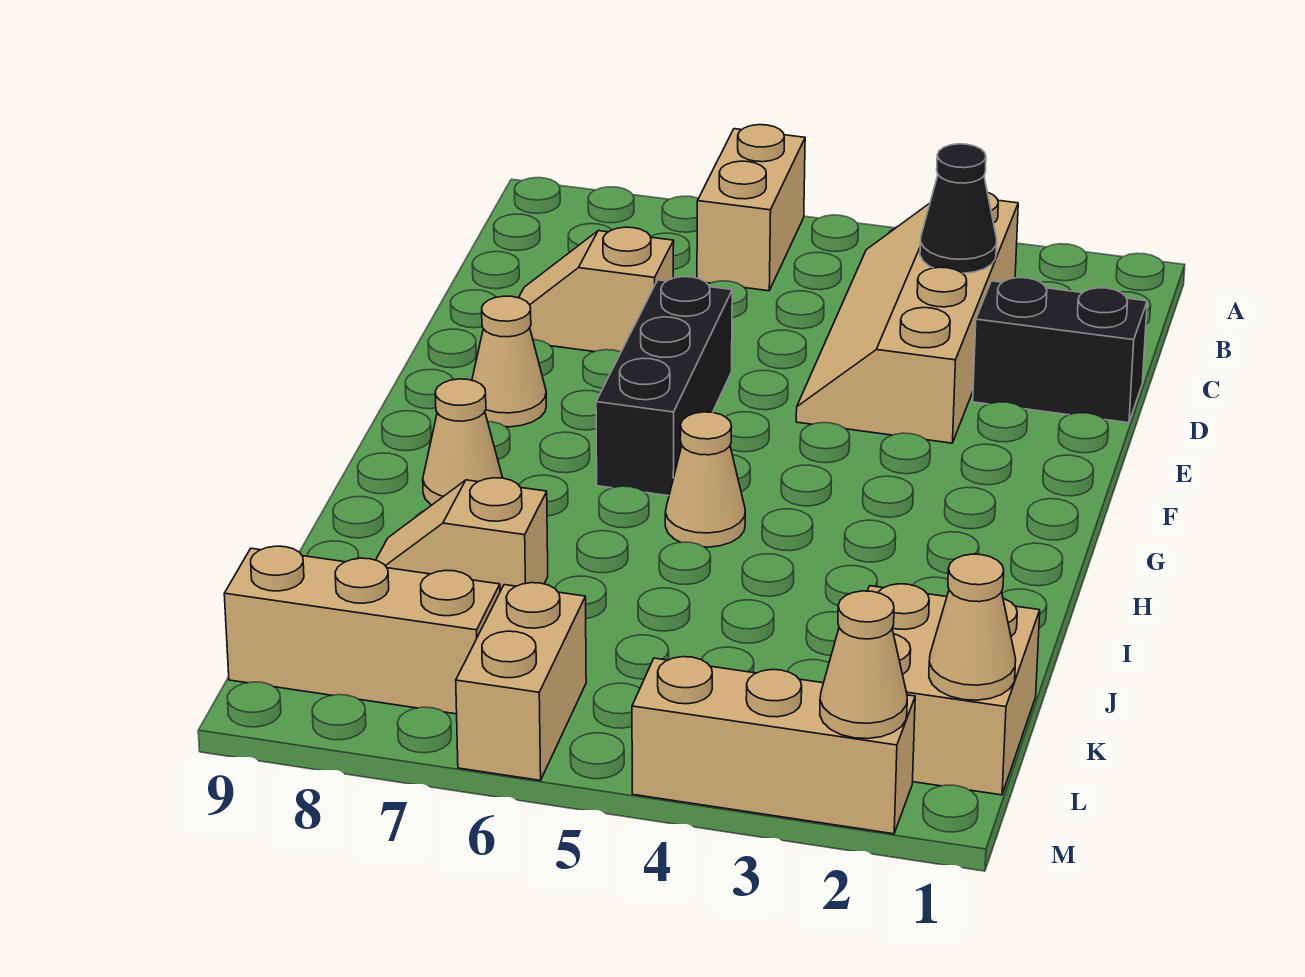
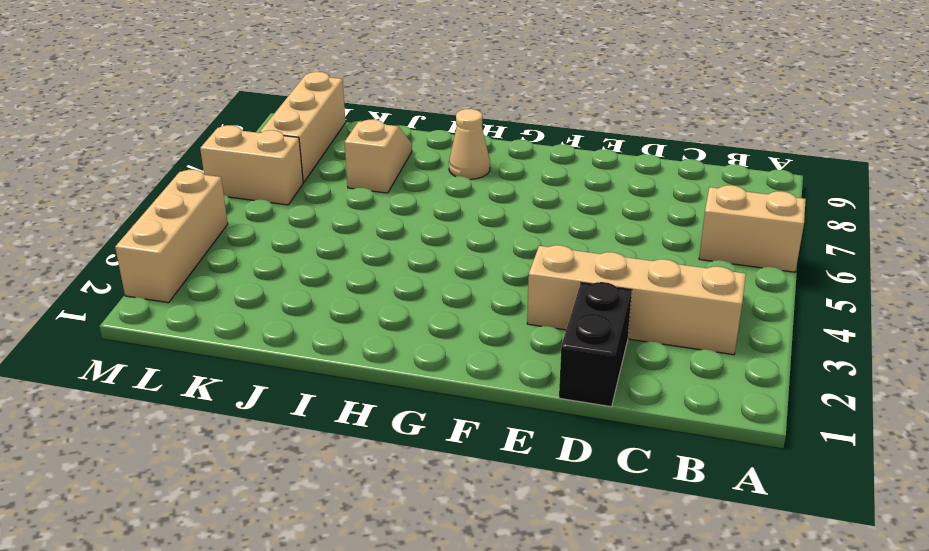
none -> tan slope D7:D8 level 1 top 7
none -> black brick E6:G6 level 1
none -> tan cone F8 level 1

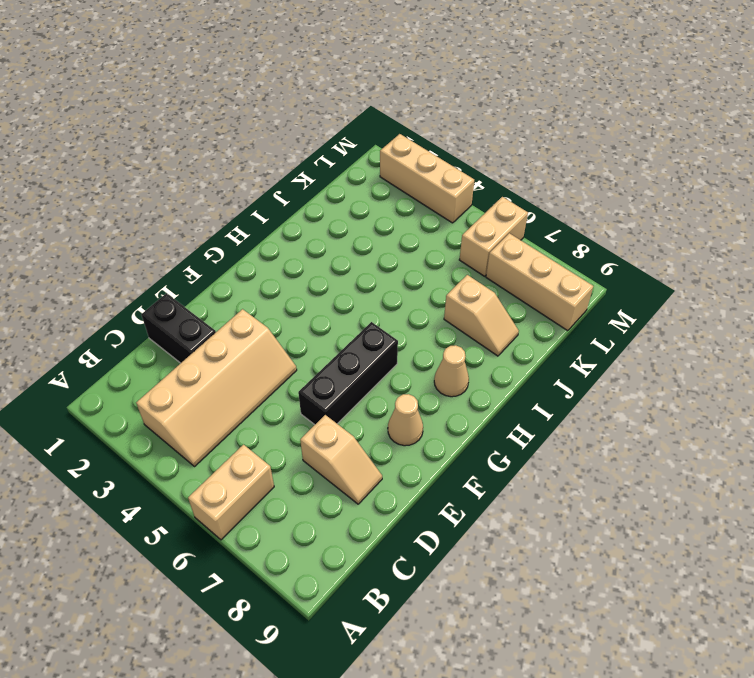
none -> tan cone H5 level 1
none -> tan brick K1:L2 level 1
none -> black cone C3 level 2

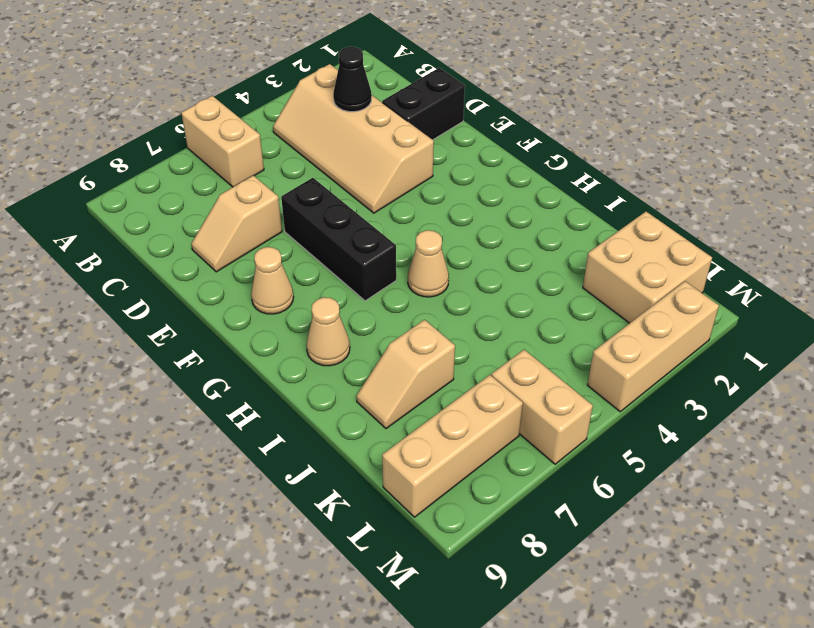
none -> tan cone L1 level 2
none -> tan cone M2 level 2

